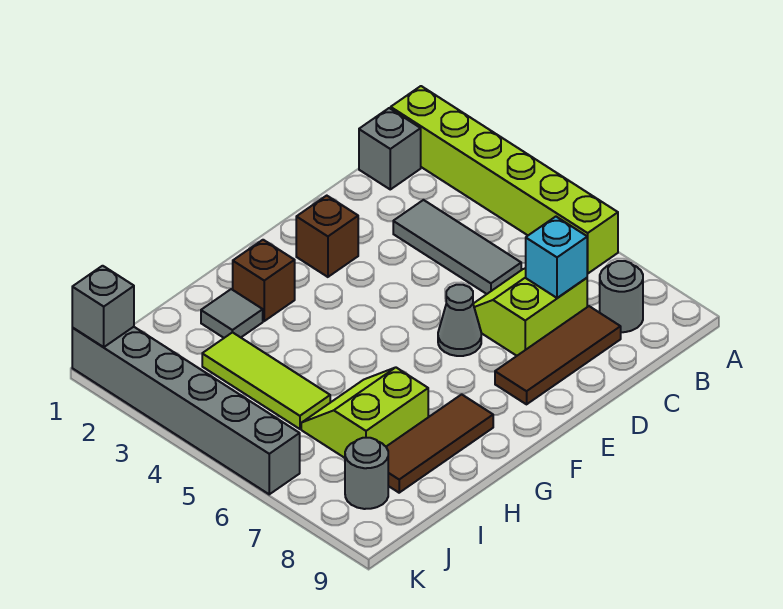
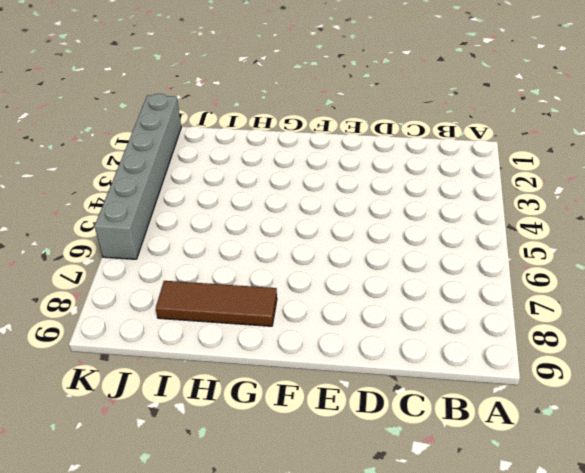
none -> lime brick A1:A6 level 1
none -> grey brick B1 level 1
none -> grey round brick B8 level 1

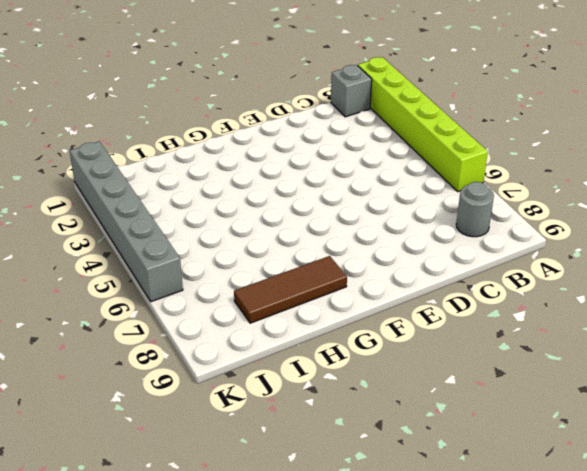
none -> grey tile C3:C5 level 1
none -> lime slope C6:D7 level 1 top 7
none -> brown tile C8:E8 level 1

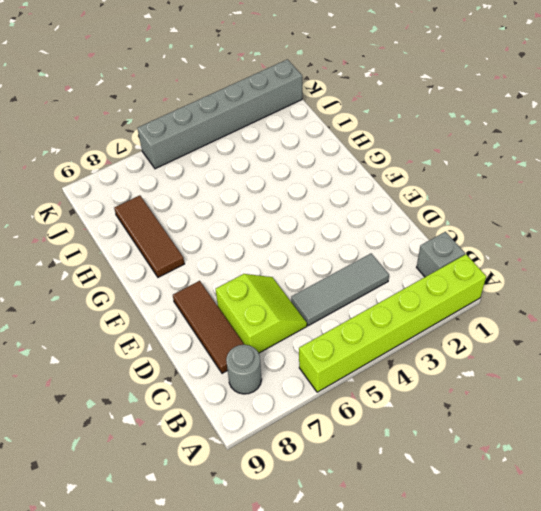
none -> brown brick E2 level 1
none -> grey cone E6 level 1
none -> brown brick G2 level 1

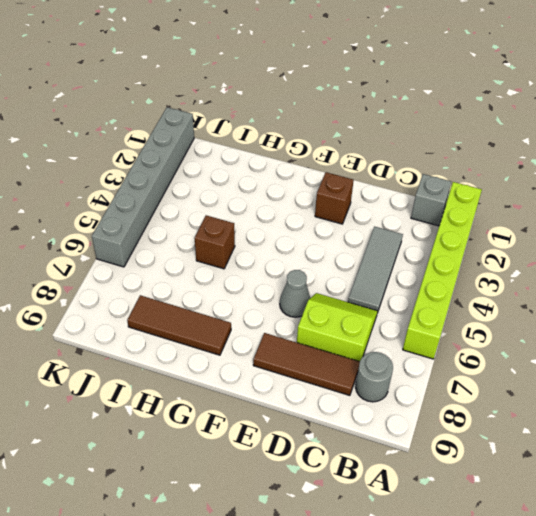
brown brick H5 level 1 -> brown brick G2 level 1
none -> grey tile H2 level 1
none -> lime slope H6:I7 level 1 top 7
none -> lime tile I3:I5 level 1

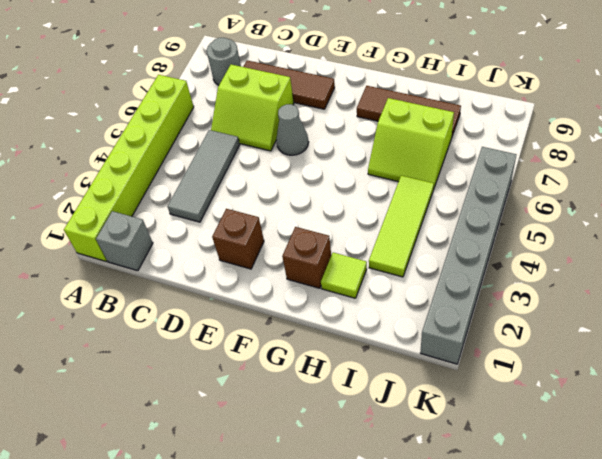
lime tile H2 level 1 -> grey tile H2 level 1
none -> grey round brick J8 level 1
none -> cyan brick C7 level 2
none -> grey brick K1 level 2

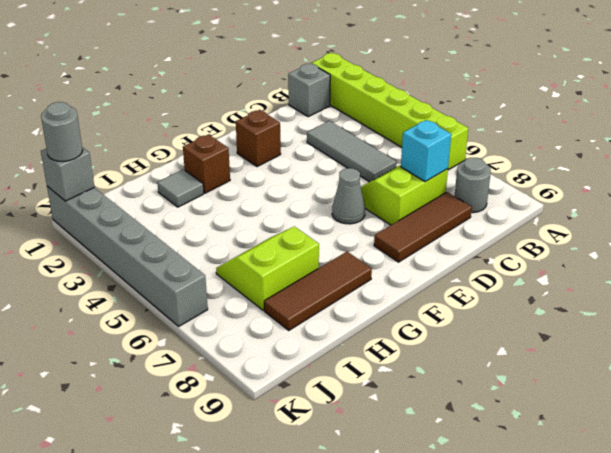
grey round brick K1 level 3 -> grey round brick J8 level 1
none -> lime tile I3:I5 level 1

